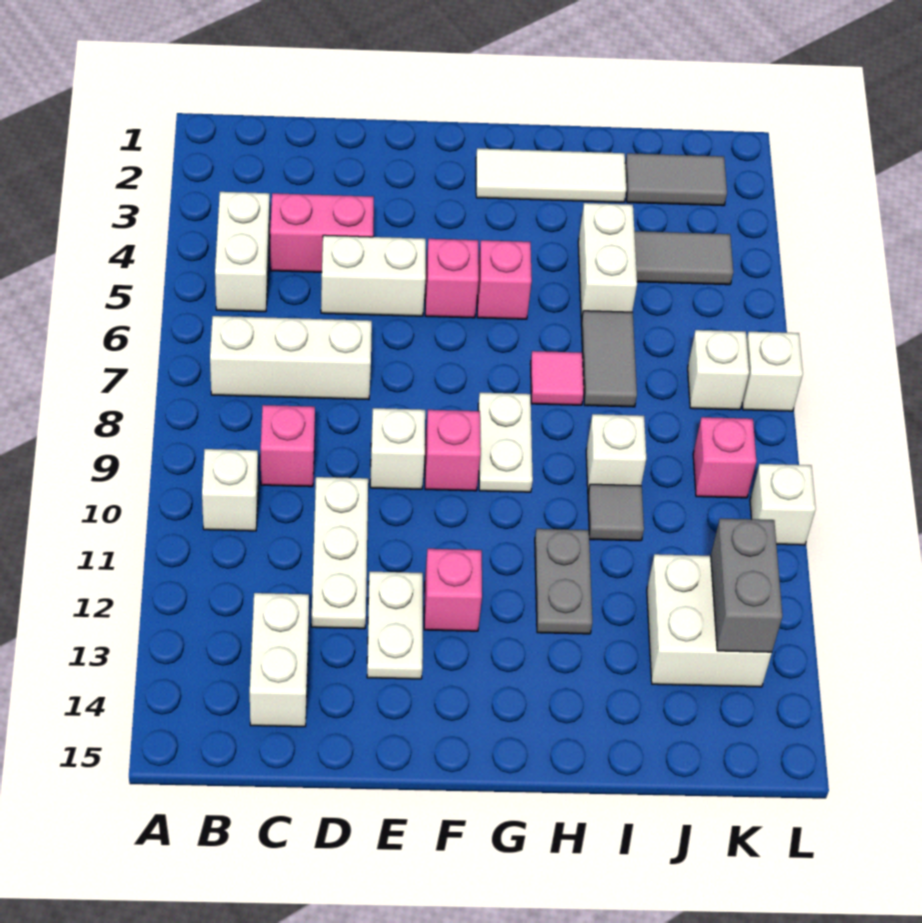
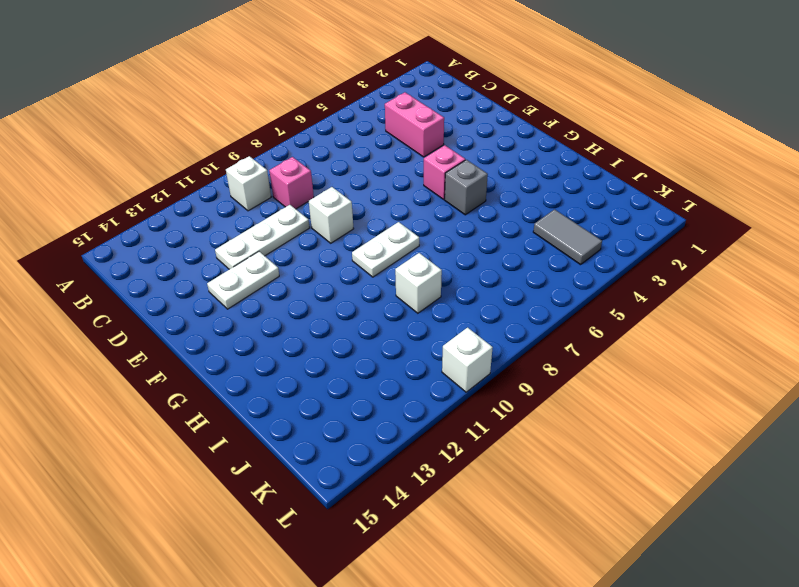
grey brick G5 level 1 -> pink brick G5 level 1
none -> white brick B4:B5 level 1
none -> white brick B7:D7 level 1
none -> white brick C13:C14 level 1
none -> white brick D5:E5 level 1

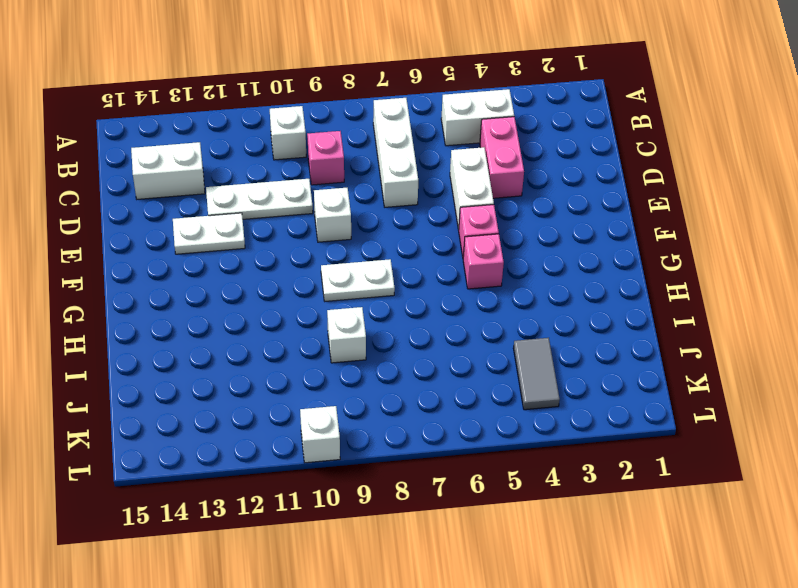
none -> pink brick F9 level 1
none -> pink brick F12 level 1
none -> white tile G2:I2 level 1
none -> pink tile H7 level 1

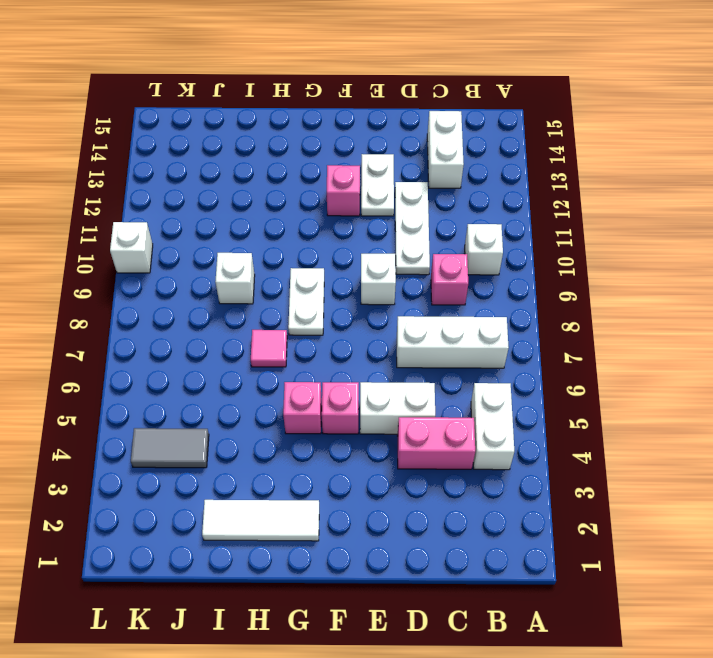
none -> pink brick F9 level 1
none -> grey plate H11:H12 level 1
none -> white brick I4:I5 level 1
none -> grey tile I6:I7 level 1

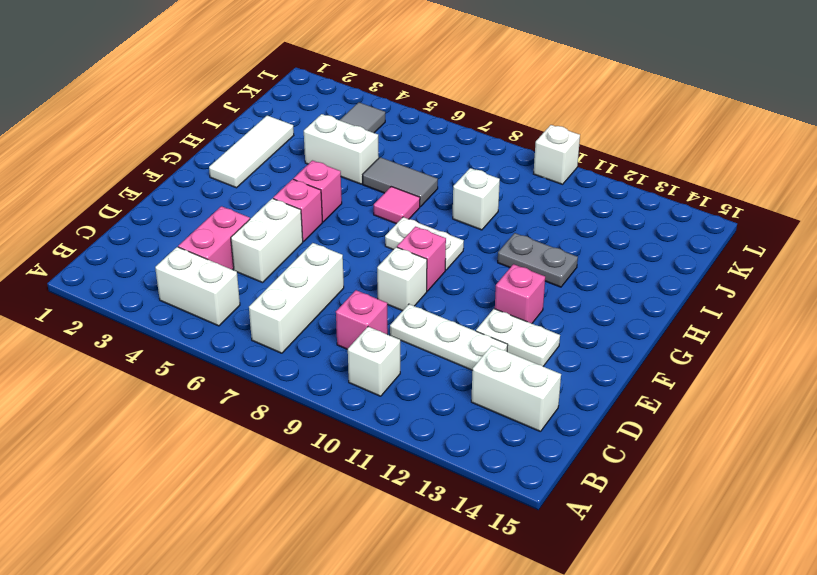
none -> grey tile I10 level 1
none -> grey tile J2:K2 level 1
none -> white brick J12:K13 level 1
none -> white brick K7 level 1

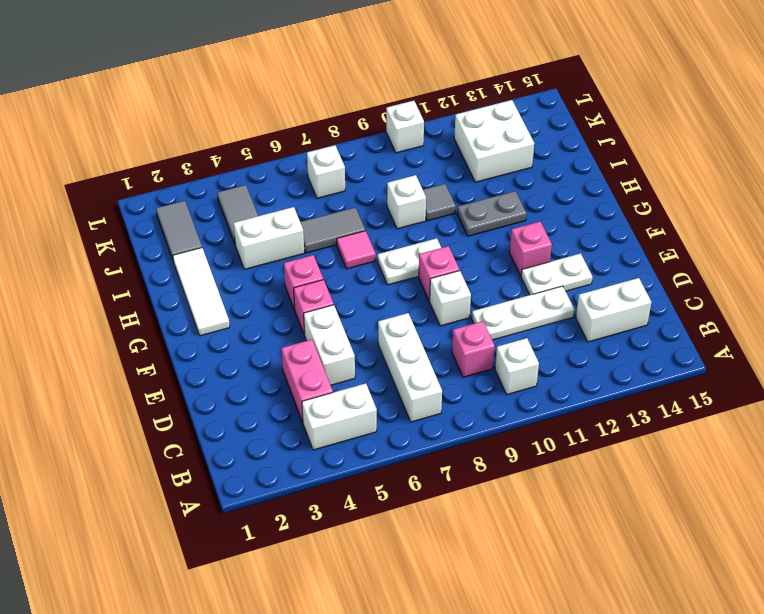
none -> pink brick K9 level 1
none -> white brick L7 level 1
none -> grey brick K12:K13 level 2

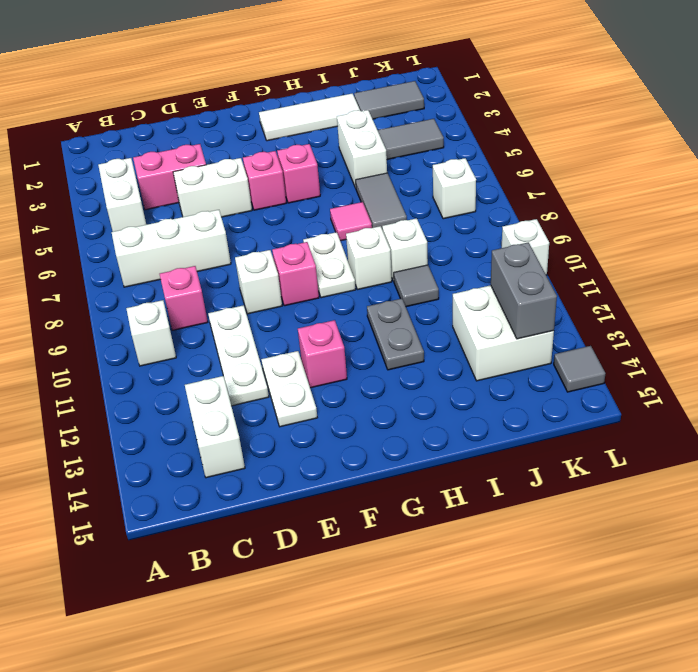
white brick H9 level 1 -> white brick L7 level 1
grey tile L14 level 1 -> none
none -> pink brick K9 level 1

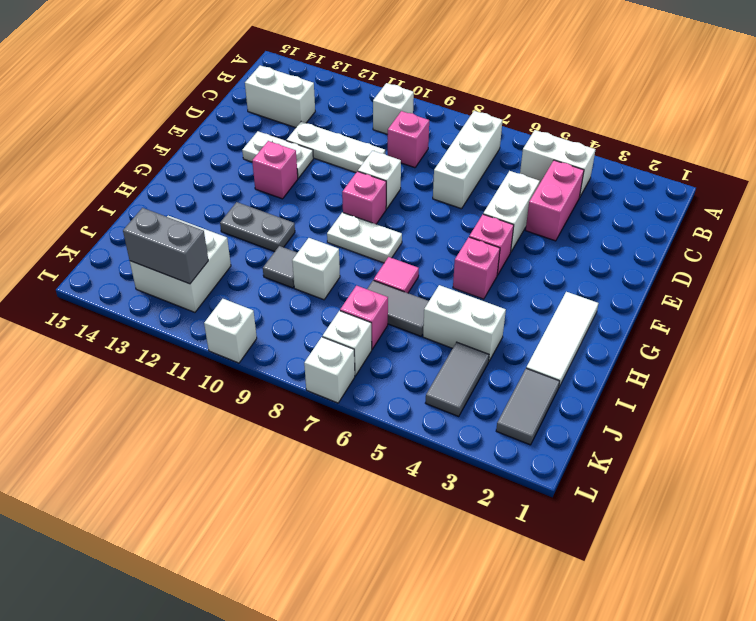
pink brick J7 level 1 -> pink brick K9 level 1

